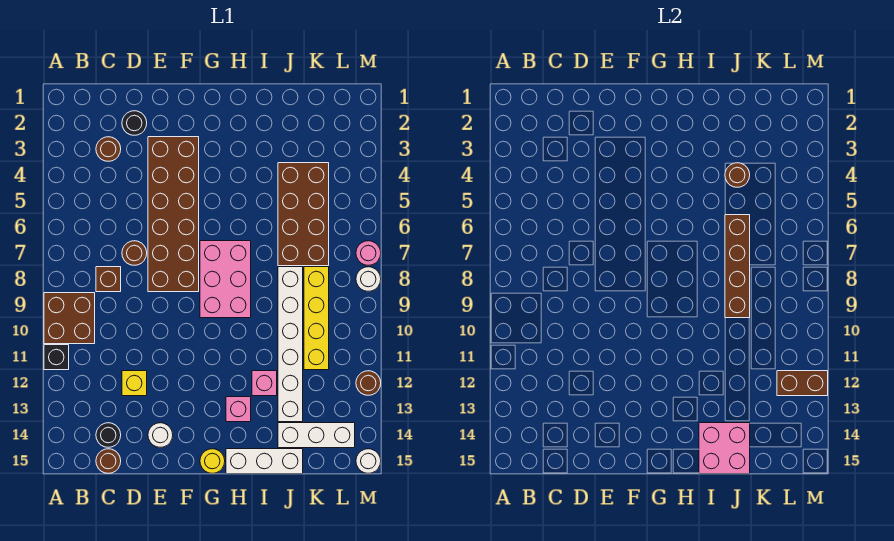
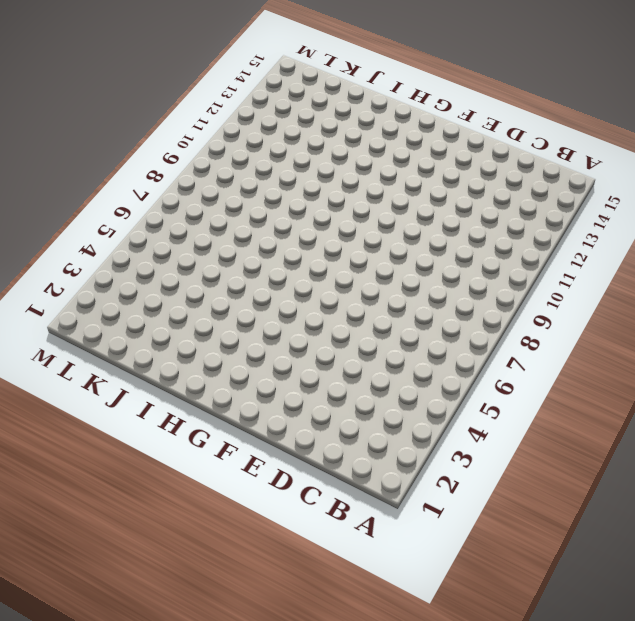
none -> brown brick A9:B10 level 1
none -> black brick A11 level 1
none -> brown round brick C3 level 1

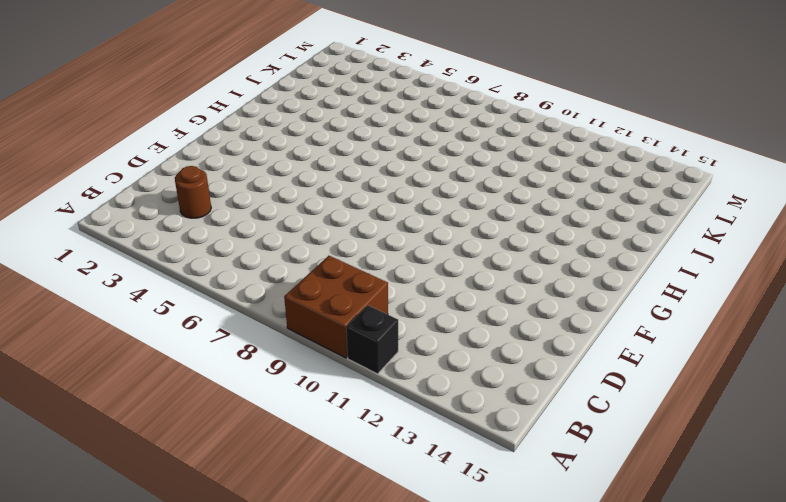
none -> brown brick C8 level 1
none -> black round brick C14 level 1
none -> brown round brick C15 level 1

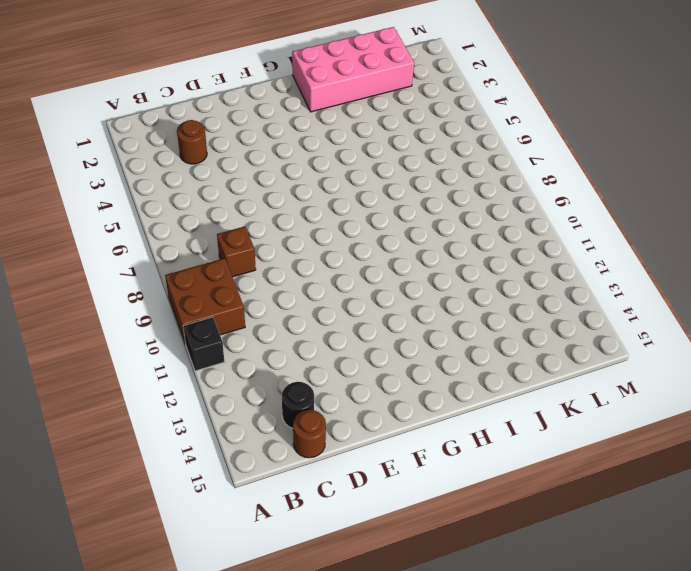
pink brick H1:K2 level 1 -> none
none -> black round brick D2 level 1
none -> brown round brick D7 level 1
none -> yellow brick D12 level 1

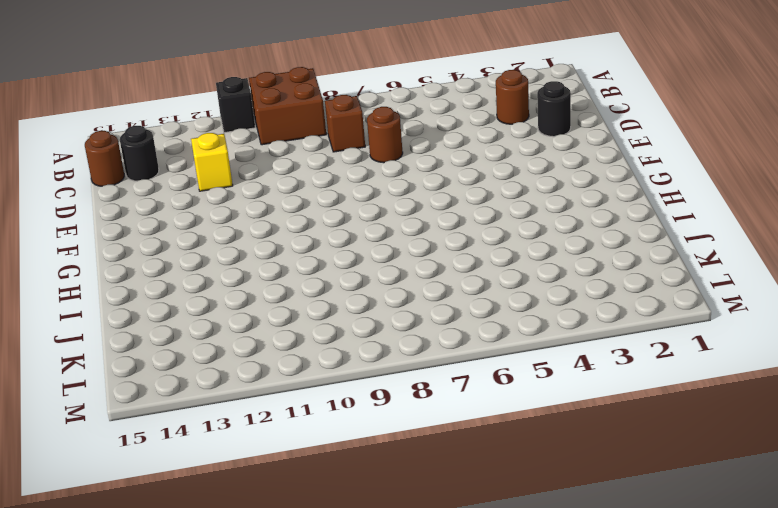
none -> brown brick E3:F8 level 1
none -> white round brick E14 level 1
none -> pink brick G7:H9 level 1

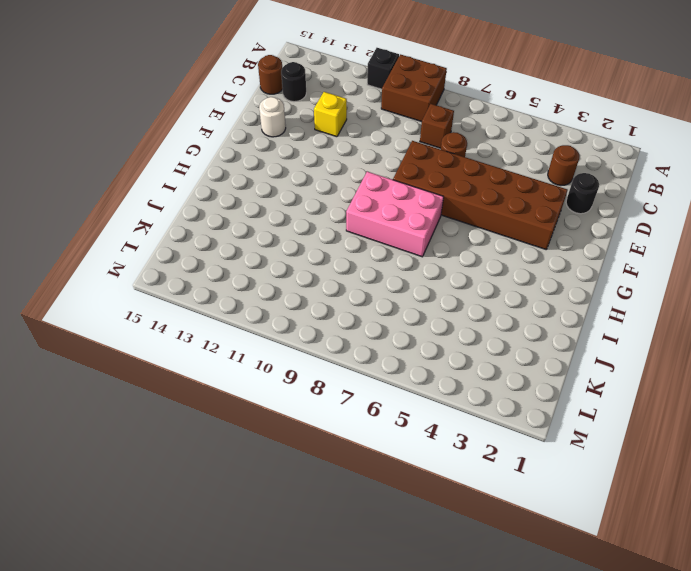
none -> yellow round brick G15 level 1
none -> pink brick H13 level 1
none -> white brick H15:J15 level 1

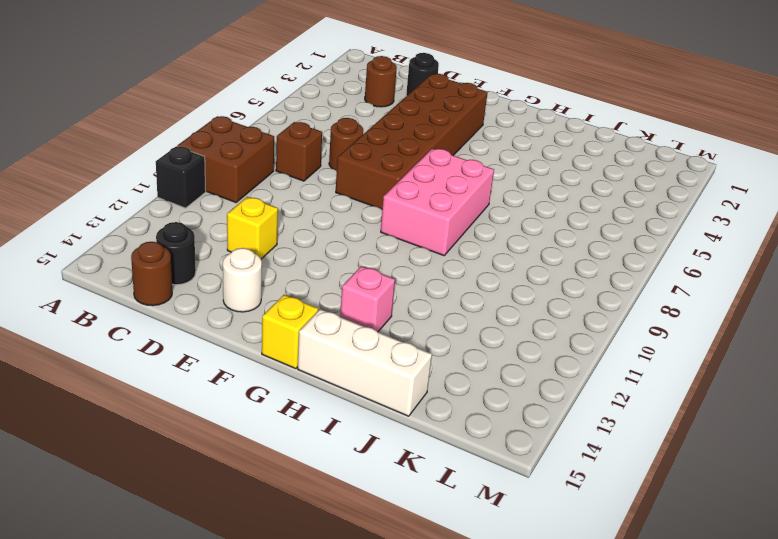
yellow brick G15 level 1 -> yellow round brick G15 level 1
none -> pink brick I12 level 1
none -> brown brick J4:K7 level 1
none -> white brick J8:J13 level 1

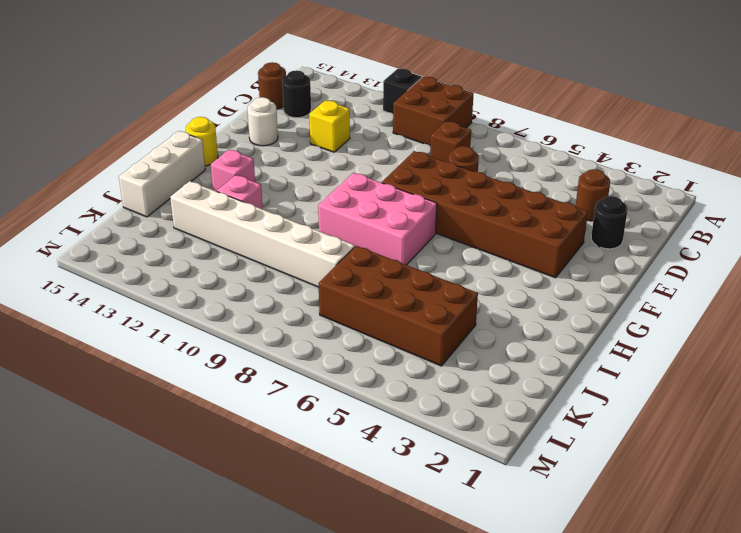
none -> white brick J14:L14 level 1
none -> yellow brick K8:K11 level 1
none -> pink round brick M7 level 1

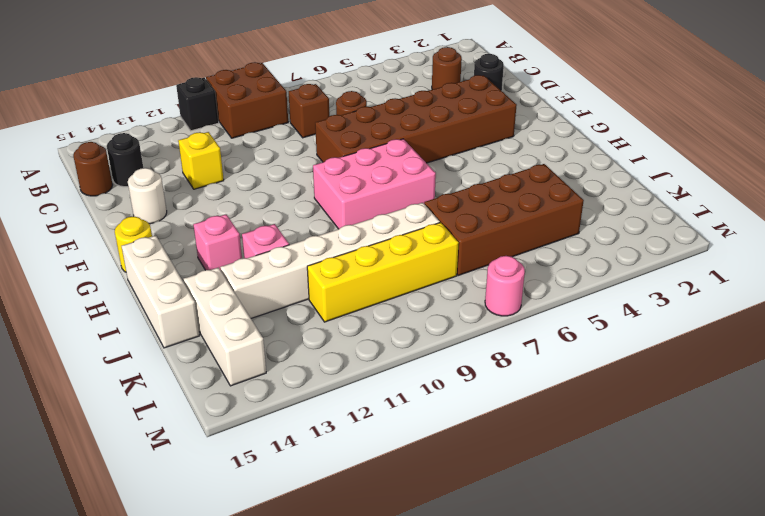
none -> white round brick M8 level 1
none -> brown round brick M12 level 1
none -> white round brick M15 level 1

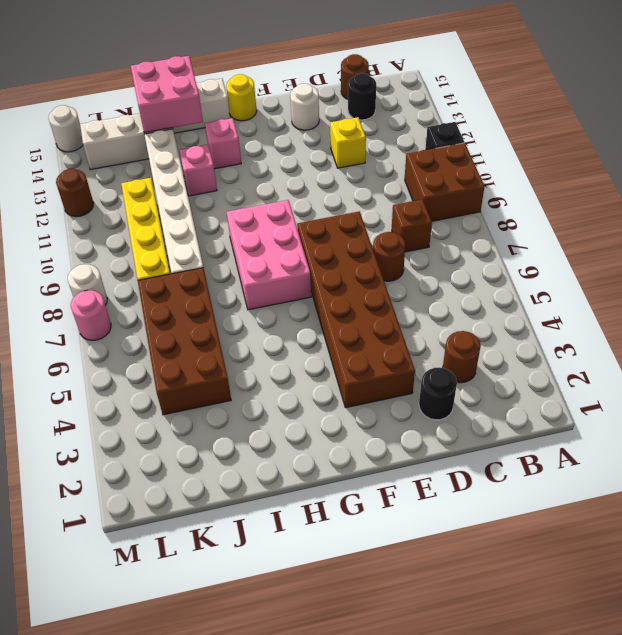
none -> brown round brick J4 level 2
none -> brown brick J6:J9 level 2
none -> brown brick L12:M12 level 2

